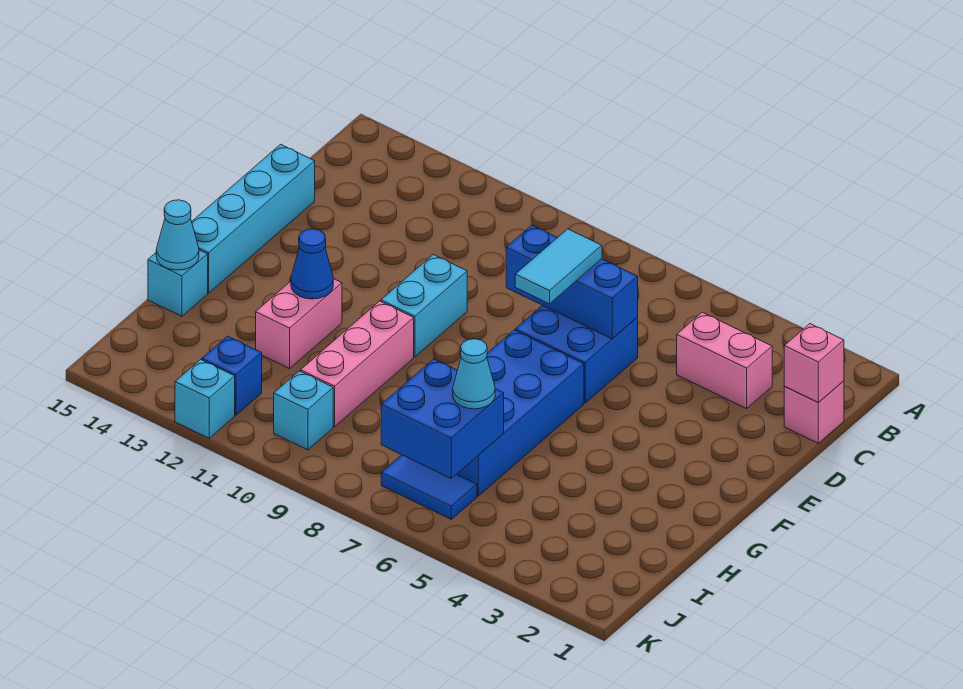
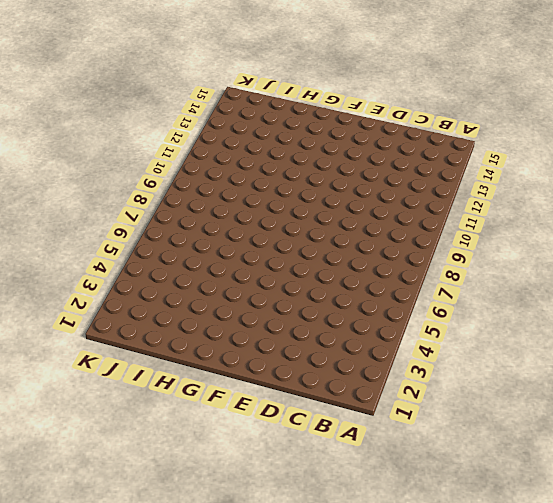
none -> pink brick C1 level 1
none -> pink brick C3:C4 level 1
none -> blue brick D6:E7 level 1

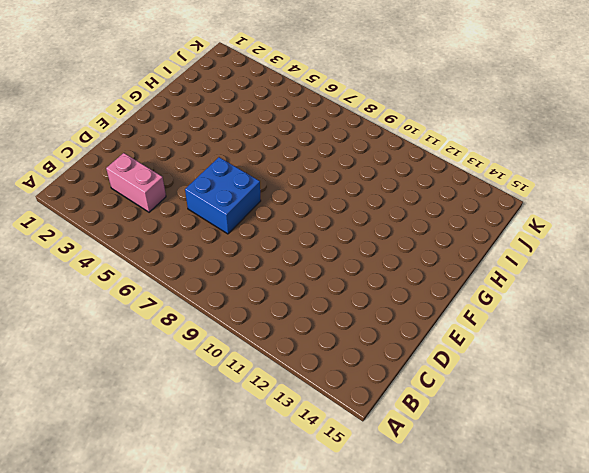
none -> pink brick C1 level 1
none -> cyan brick D15:G15 level 1
none -> cyan brick E10:F10 level 1

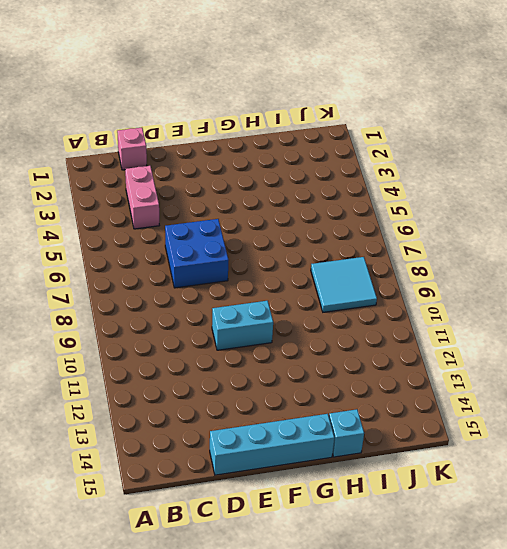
cyan tile I8:J9 level 1 -> none
none -> blue brick F6:I7 level 1
none -> pink brick G10:I10 level 1
none -> pink brick G12:H12 level 1

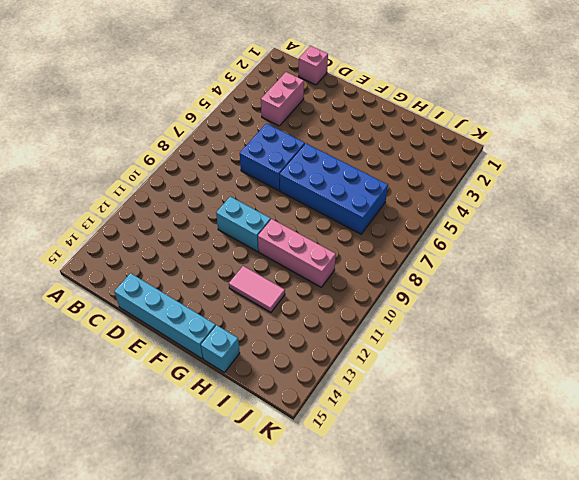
pink tile G12:H12 level 1 -> pink brick G12:H12 level 1
none -> blue tile J6:J7 level 1
none -> cyan brick J10 level 1
none -> blue brick J12 level 1

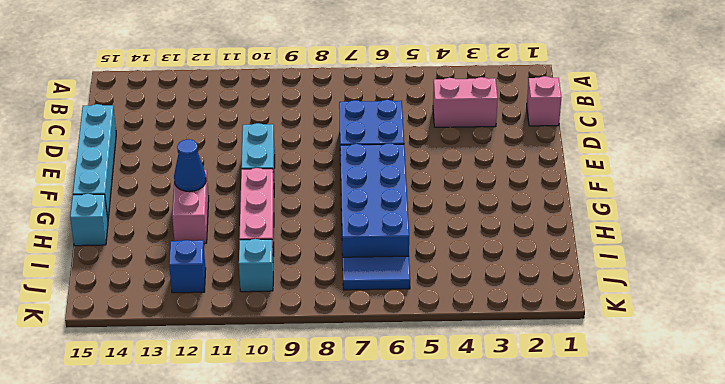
none -> cyan brick K12 level 1
none -> pink brick C1 level 2
none -> blue brick D6:D8 level 2

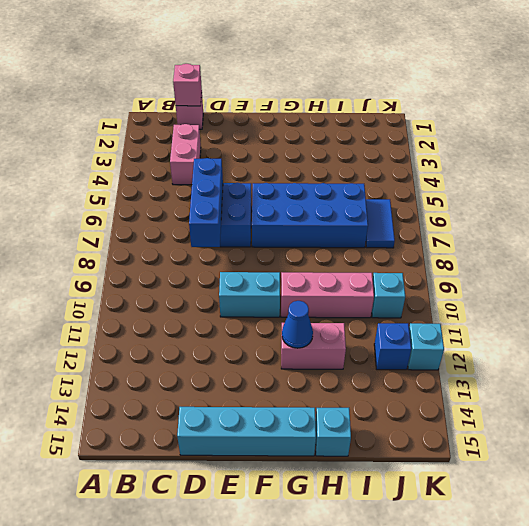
none -> cyan cone H15 level 2
none -> blue brick I6:J7 level 2
none -> cyan tile D7:E7 level 3

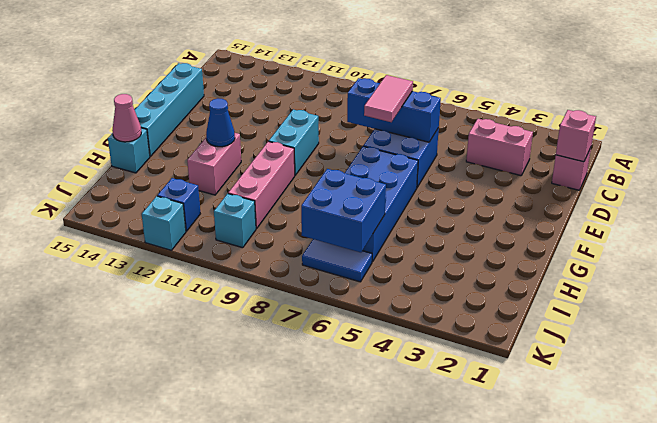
pink tile D7:E7 level 3 -> cyan tile D7:E7 level 3
pink cone H15 level 2 -> cyan cone H15 level 2
none -> cyan cone I6 level 3

